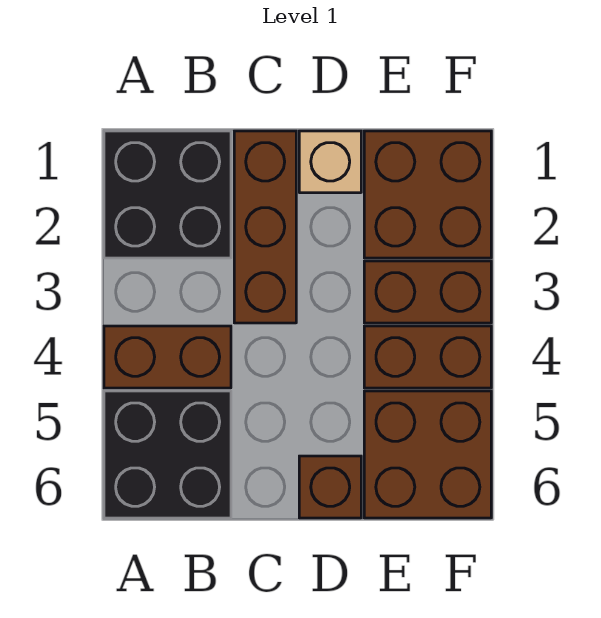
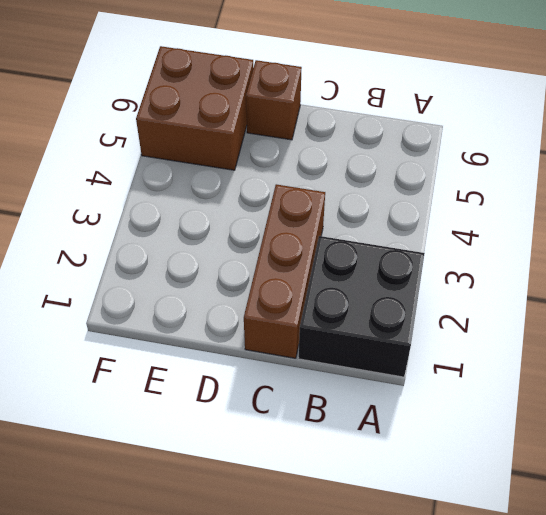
none -> brown brick A4:B4 level 1
none -> black brick A5:B6 level 1

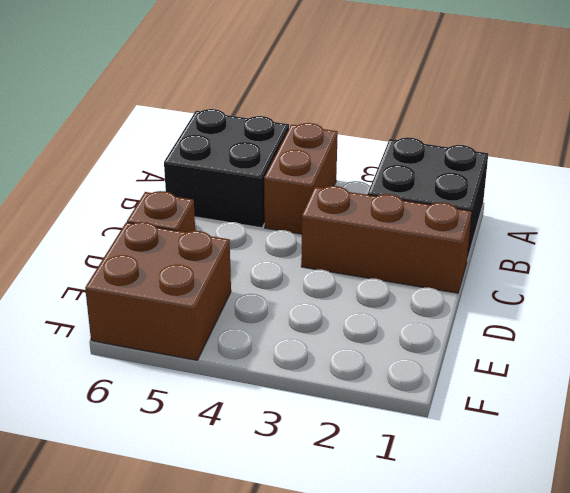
none -> tan brick D1 level 1
none -> brown brick E1:F2 level 1

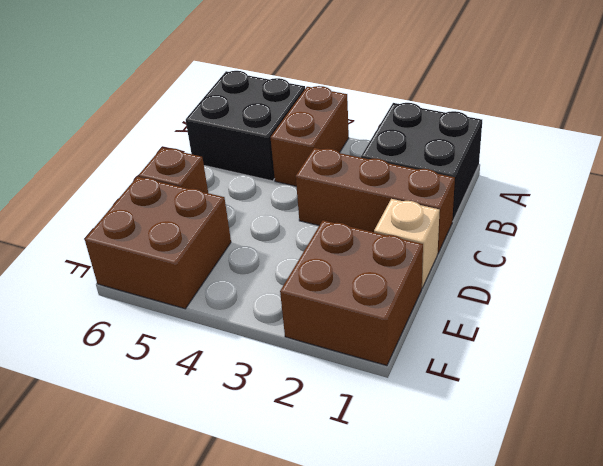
none -> brown brick E3:F3 level 1
none -> brown brick E4:F4 level 1

